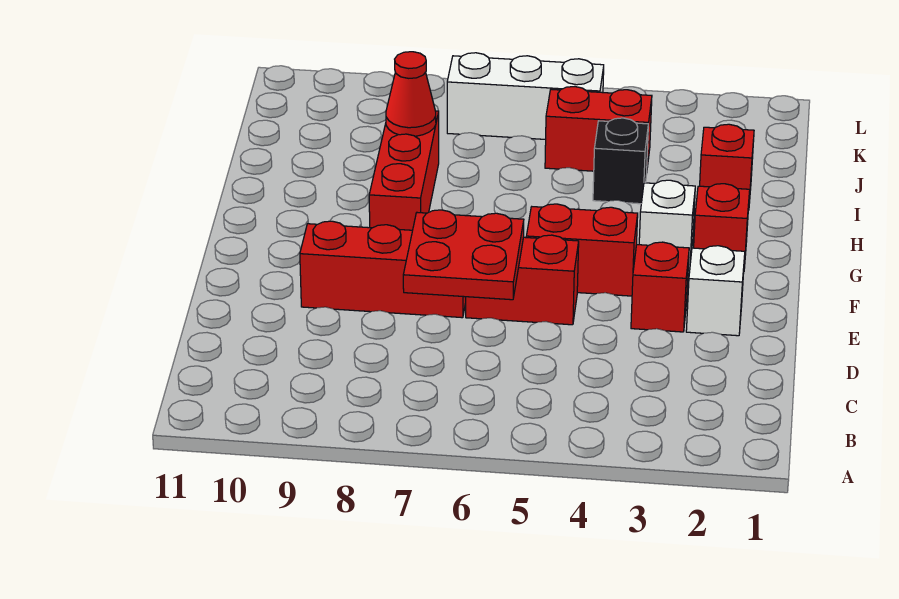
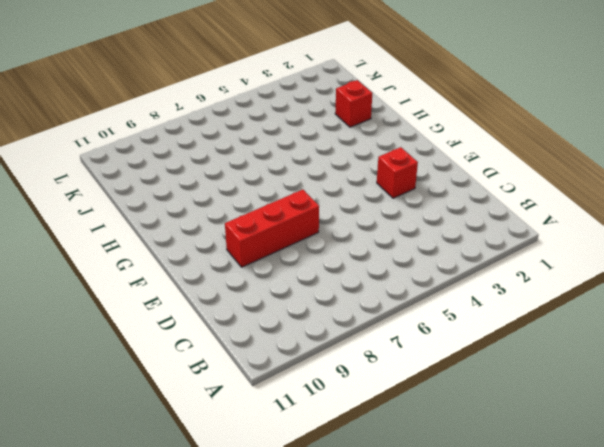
none -> white brick E2 level 1
none -> red brick E5:E6 level 1
none -> red brick F4:F5 level 1

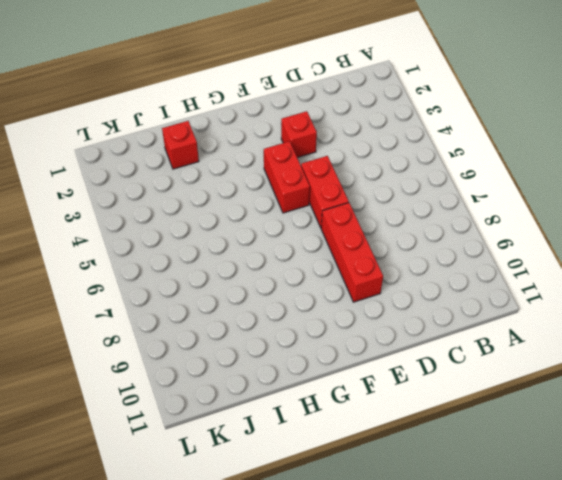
none -> white brick E2 level 1
none -> red brick G2 level 1
none -> white brick G3 level 1

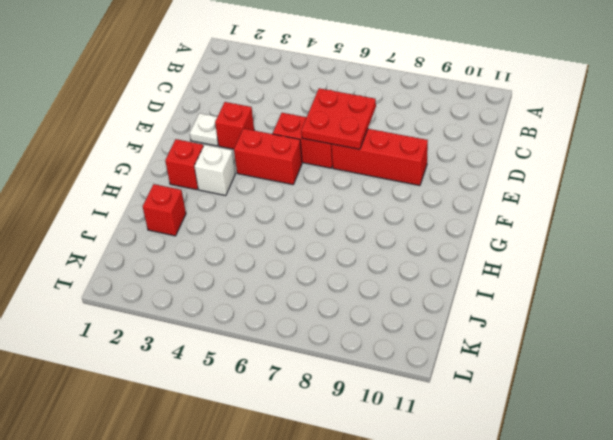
white plate E2 level 1 -> white brick E2 level 1
none -> red brick G8:I8 level 1
none -> black brick I4 level 1
none -> red brick J4:J5 level 1

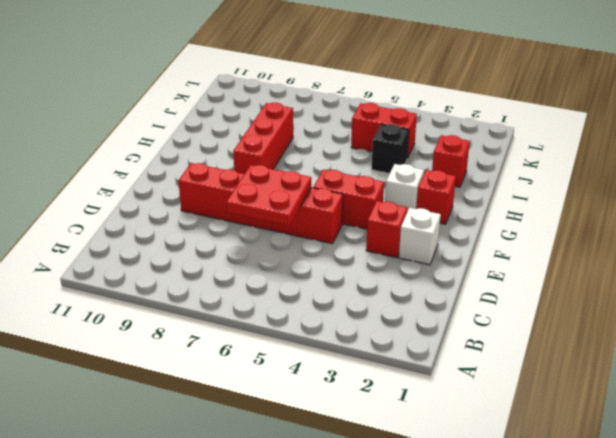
none -> white brick K5:K7 level 1
none -> red cone I8 level 2

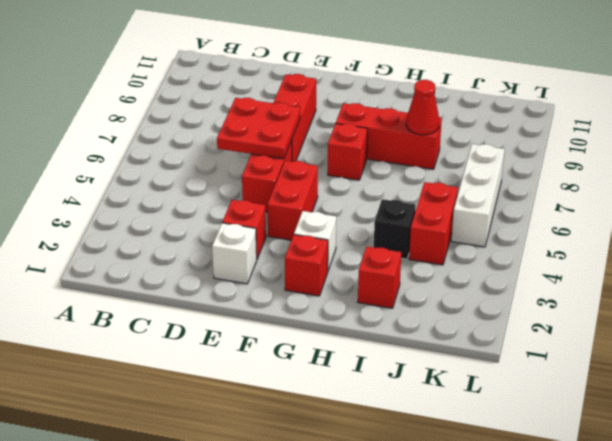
red brick G7 level 1 -> none

